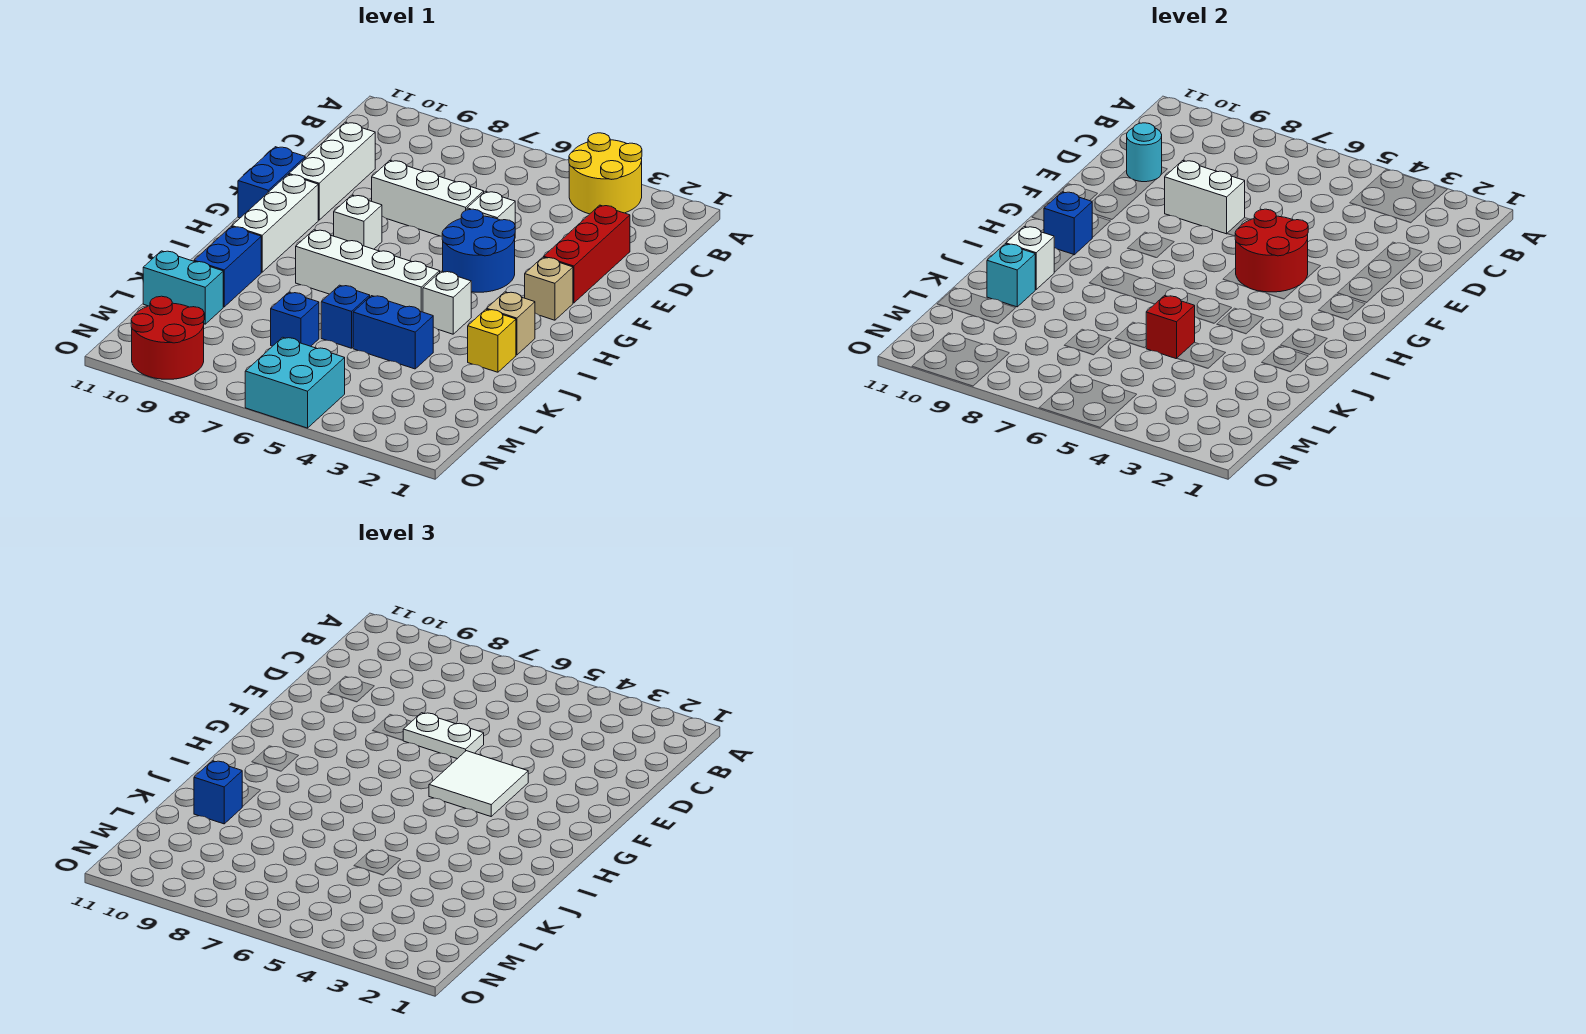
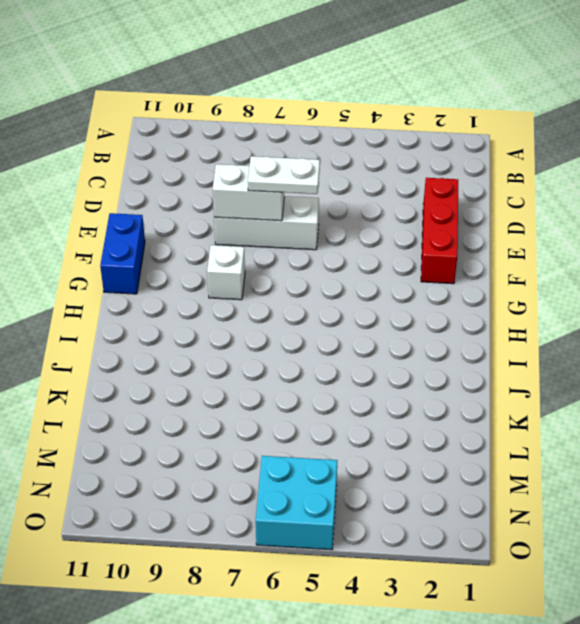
none -> yellow round brick A3:B4 level 1
none -> white brick D10:F10 level 1
none -> white brick E5 level 1
none -> blue round brick F4:G5 level 1

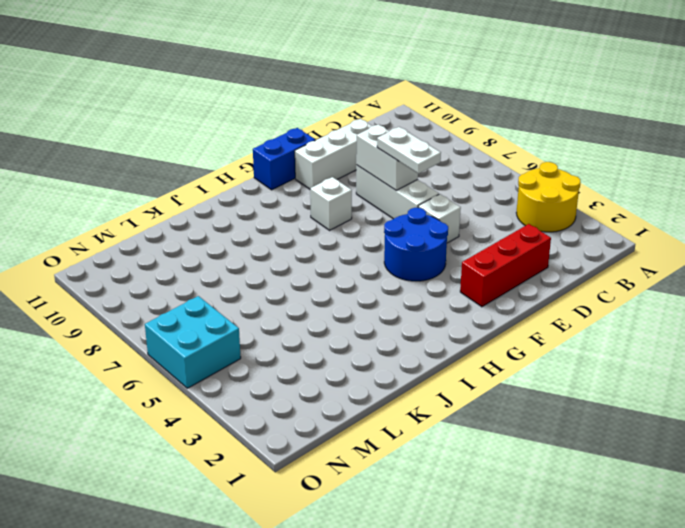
none -> tan brick G2 level 1
none -> white brick G10:I10 level 1
none -> tan brick I2 level 1
none -> white brick I4 level 1

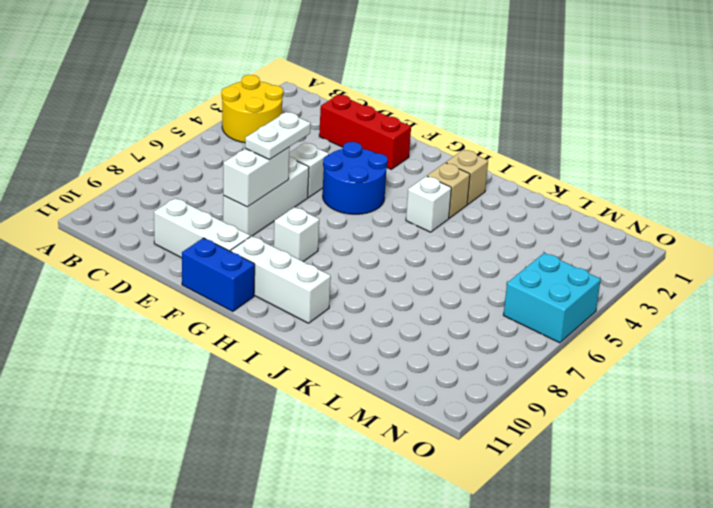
tan brick I3 level 1 -> tan brick G2 level 1
none -> white brick I5:I8 level 1
none -> yellow brick J2 level 1
none -> blue brick J10:K10 level 1
none -> blue brick K4:K5 level 1

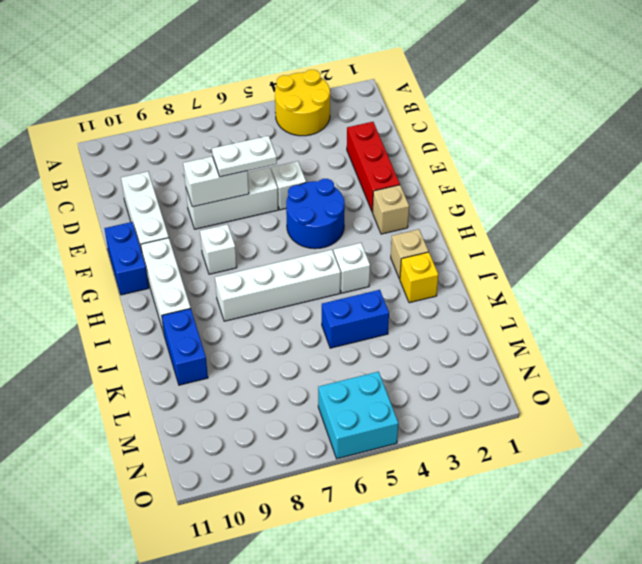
none -> blue brick K6 level 1
none -> blue brick L7 level 1
none -> cyan brick L10:L11 level 1
none -> red round brick N9:O10 level 1

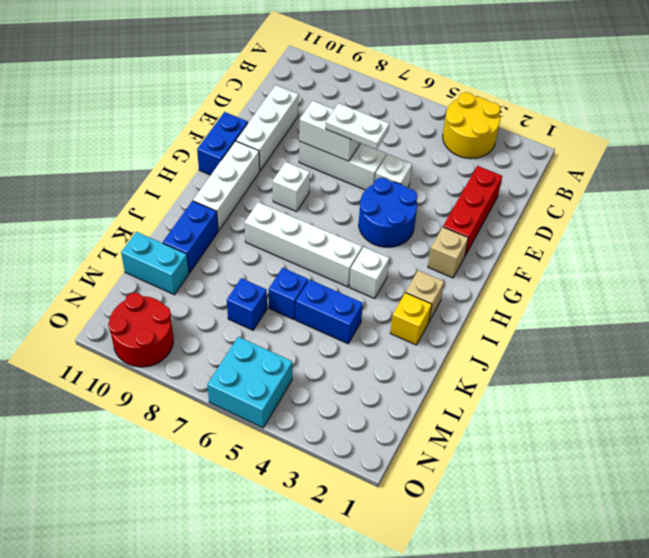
none -> cyan round brick D10 level 2
none -> red round brick F4:G5 level 2
none -> blue brick H10 level 2
none -> white brick J10 level 2

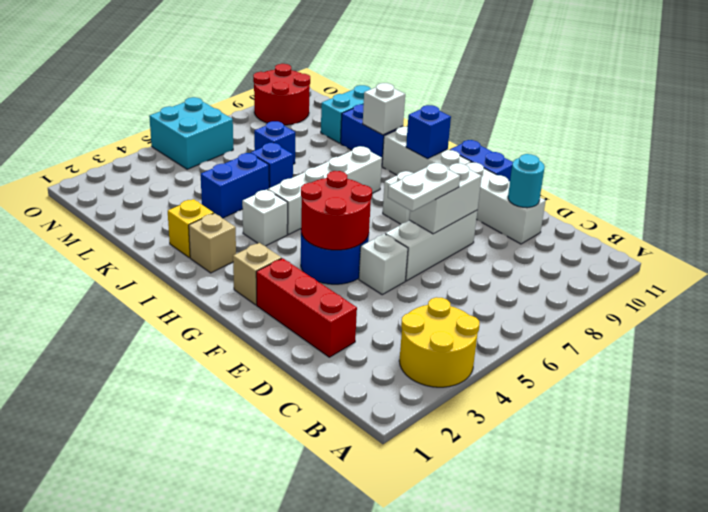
none -> red brick K5 level 2
none -> cyan brick K10 level 2
none -> white tile F4:G5 level 3
none -> blue brick K10 level 3

